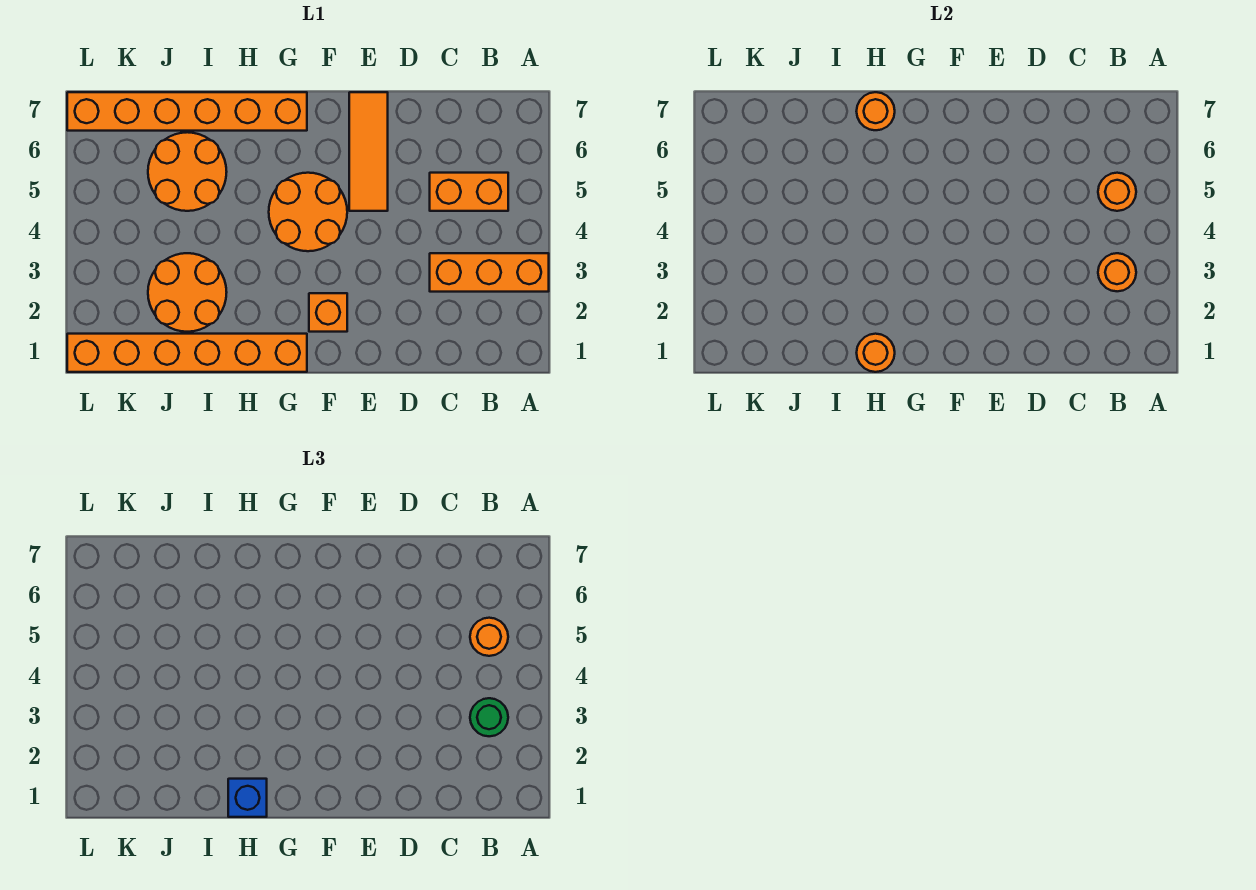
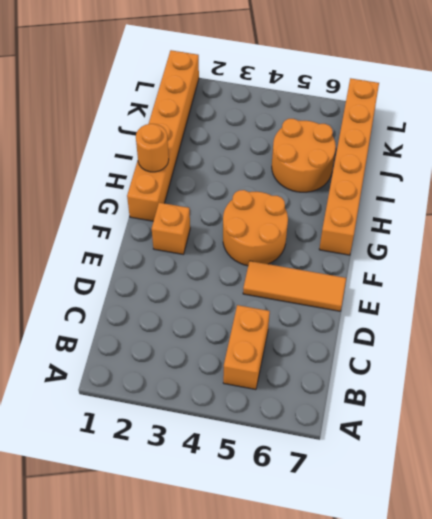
none -> orange brick A3:C3 level 1
none -> orange round brick I2:J3 level 1
none -> orange round brick B3 level 2

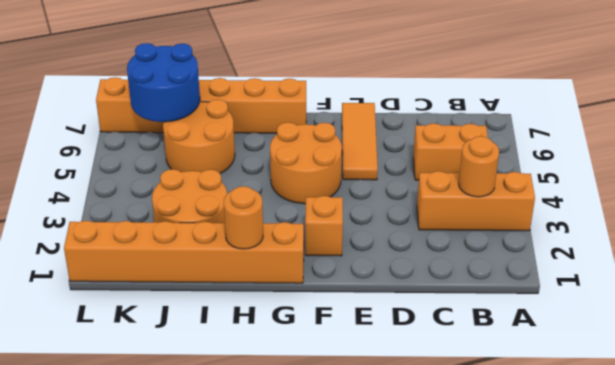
blue round brick J6:K7 level 2 -> none
none -> orange round brick B5 level 2
none -> orange round brick H7 level 2
none -> green round brick B3 level 3

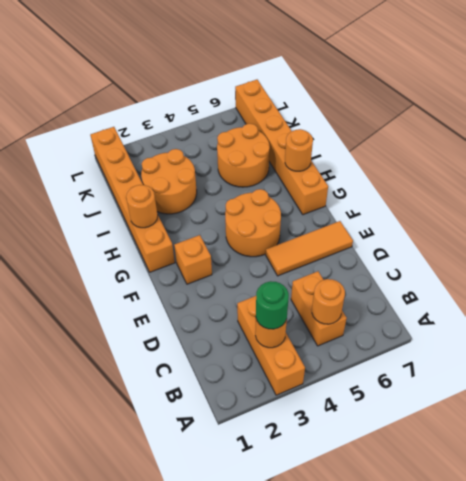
none -> orange round brick B5 level 3
none -> blue brick H1 level 3

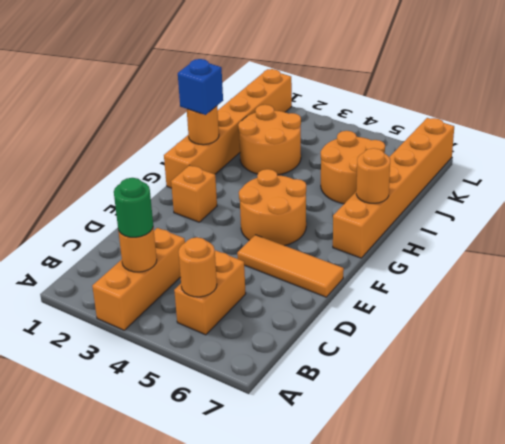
none -> orange round brick B5 level 3

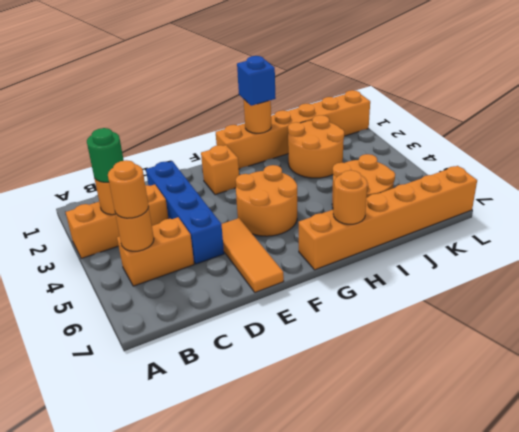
blue brick D2:D5 level 1 -> none

